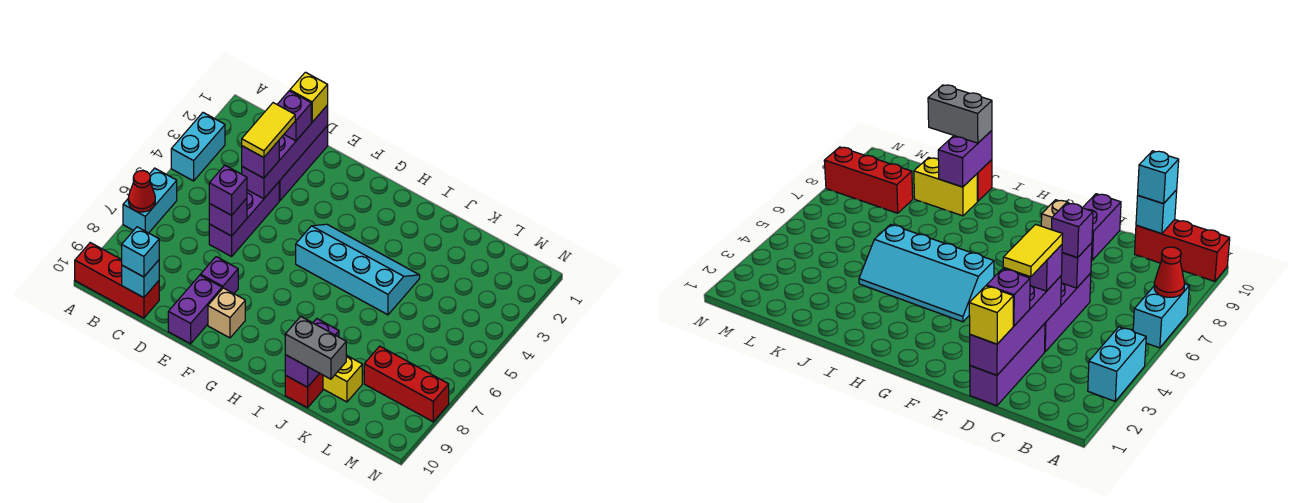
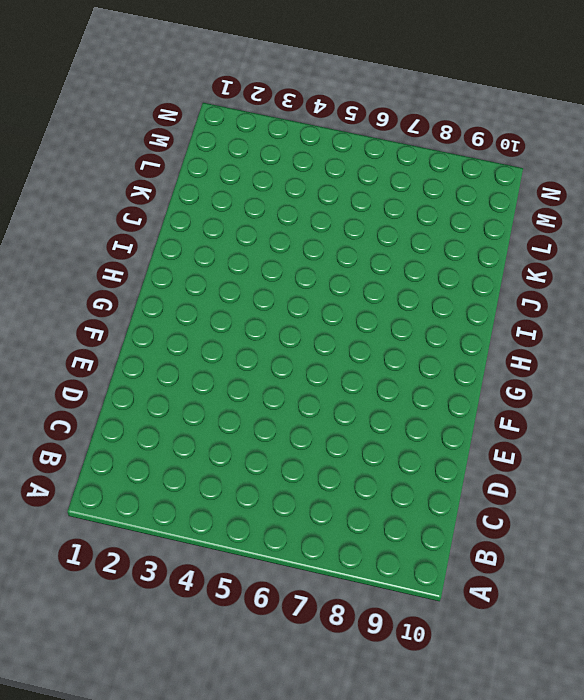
none -> cyan brick A3:A4 level 1
none -> cyan brick A6:A7 level 1
none -> red brick A10:C10 level 1

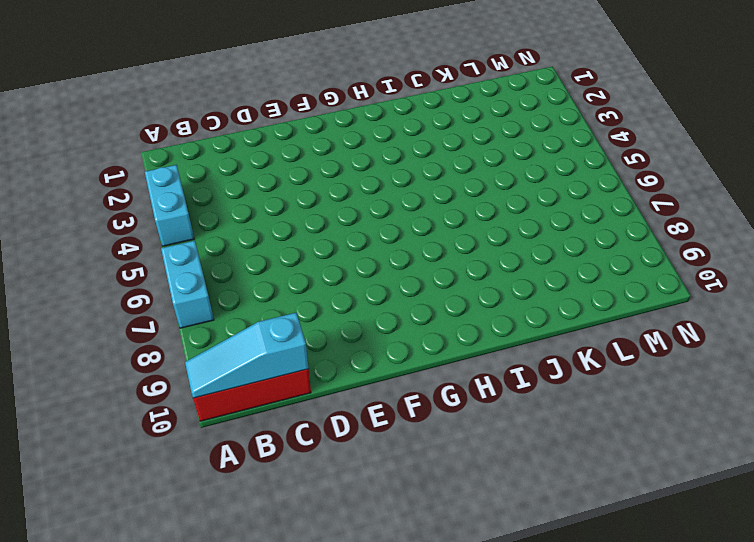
cyan slope A10:C10 level 2 top C -> cyan brick C10 level 2
none -> purple brick D1:D3 level 1
none -> purple brick D4:D6 level 1
none -> purple brick E8 level 1

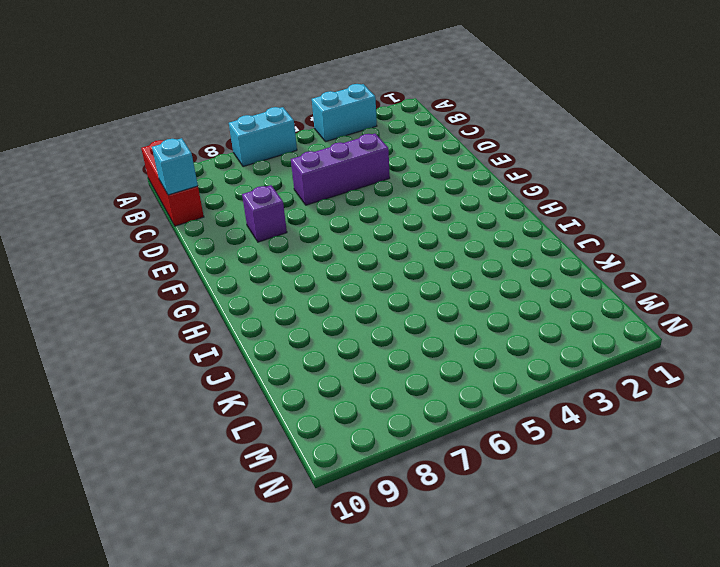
none -> purple brick D1:D3 level 1
none -> purple brick E9:E10 level 1
none -> tan brick F9 level 1

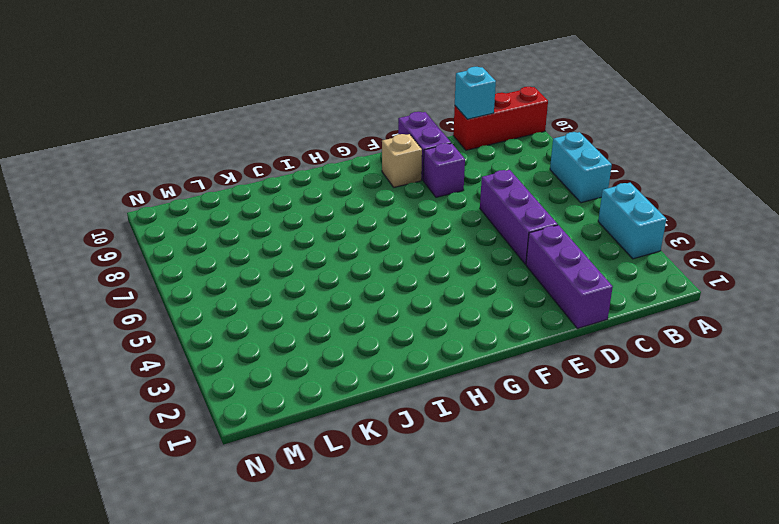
none -> cyan slope G4:J5 level 1 top 5
none -> yellow brick J9:K9 level 1
none -> red brick J10 level 1

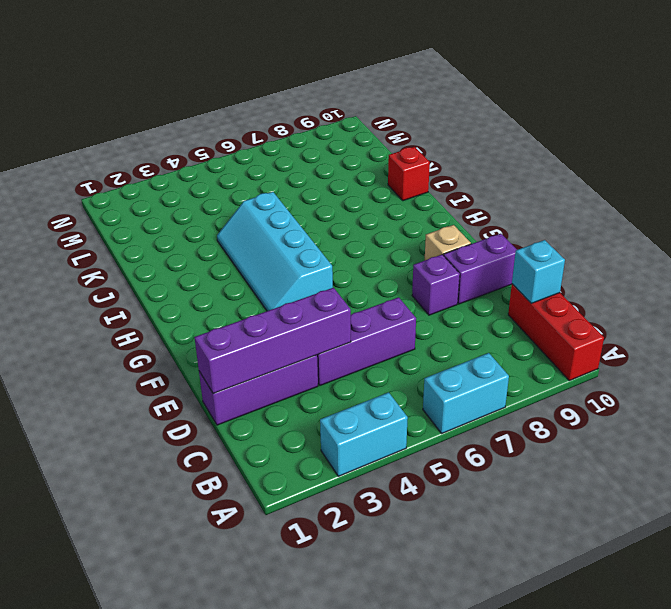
none -> yellow brick J9:K9 level 1
none -> red brick L8:N8 level 1
none -> red cone A7 level 2

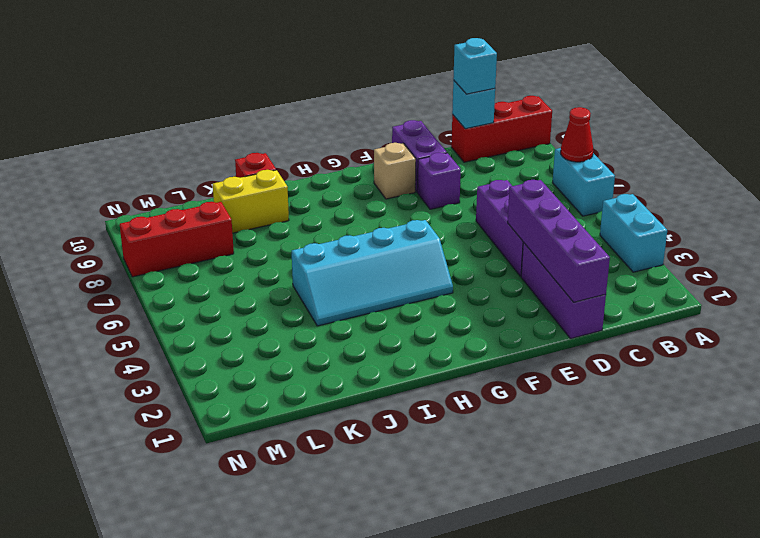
none -> purple brick D6 level 2
none -> purple brick J9:J10 level 2
none -> yellow brick D1 level 3

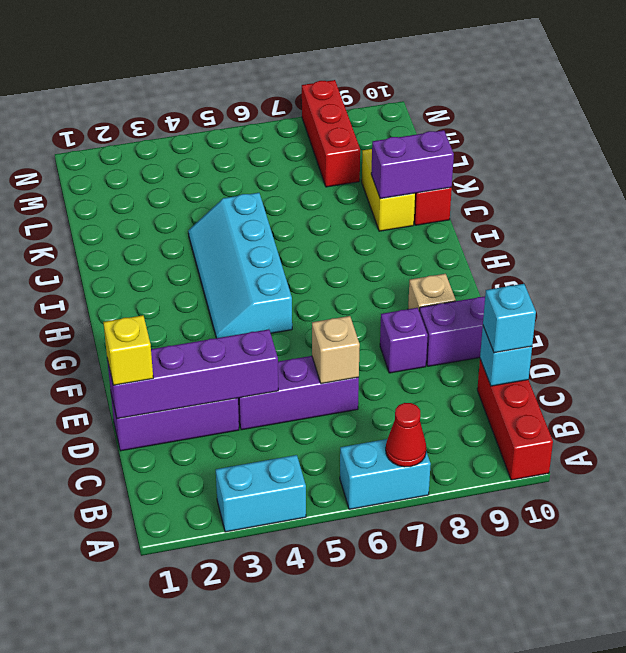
tan brick D6 level 2 -> purple brick D6 level 2
none -> purple brick D2 level 3
none -> purple brick D4 level 3
none -> purple brick D6 level 3

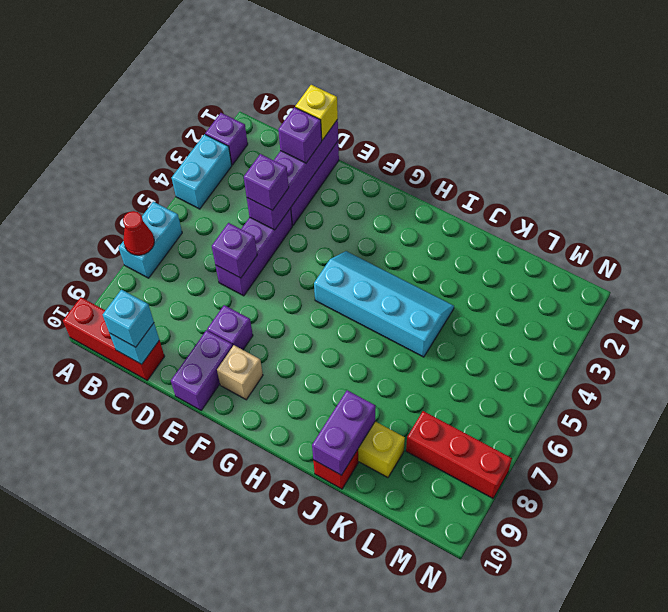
purple brick A2 level 1 -> purple brick D6 level 3
none -> grey brick J10:K10 level 3
none -> yellow tile D3:D4 level 4

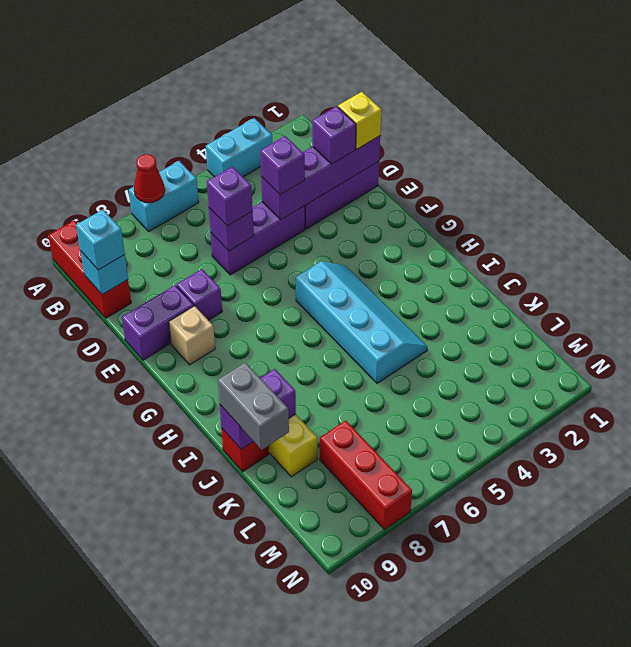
none -> yellow tile D3:D4 level 4

